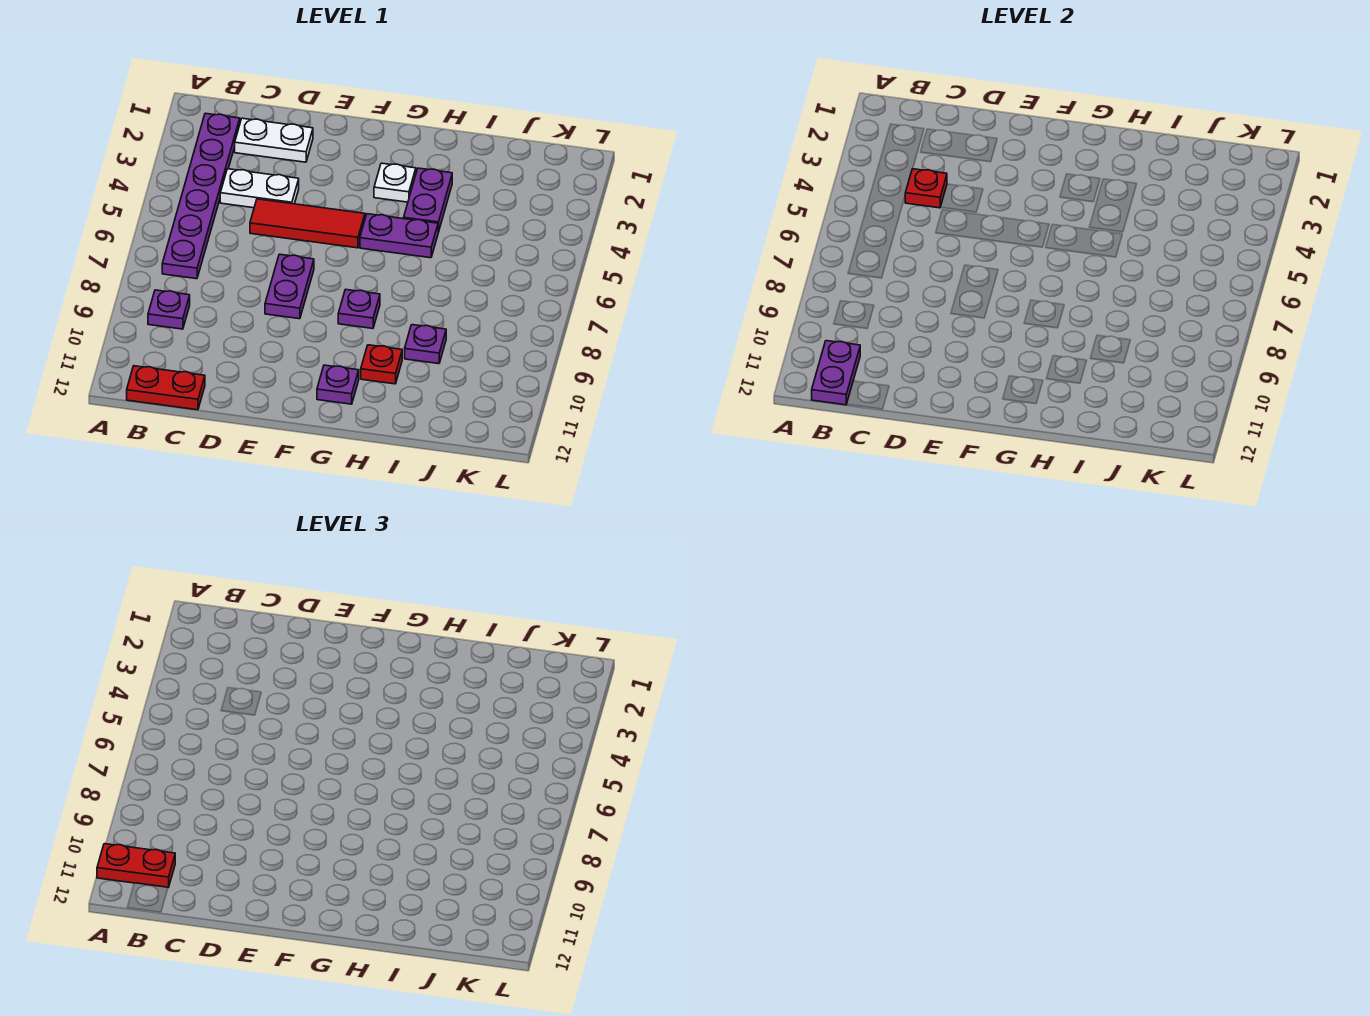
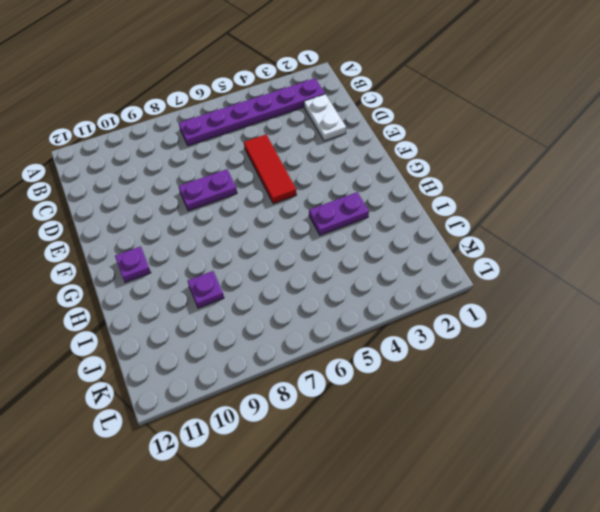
none -> purple plate B9 level 1
none -> red plate B12:C12 level 1
none -> white plate C4:D4 level 1

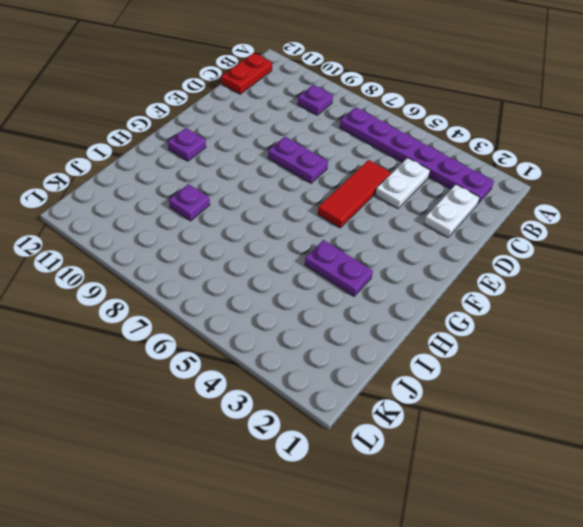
none -> white plate G3 level 1
none -> purple plate G5:H5 level 1
none -> purple plate G8 level 1

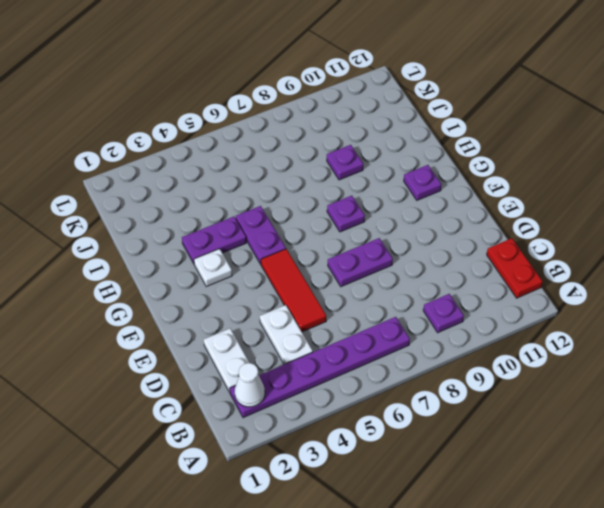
white cone B2 level 2 -> none
none -> red plate H10 level 1
none -> purple plate B11:B12 level 2
none -> red plate C4 level 2

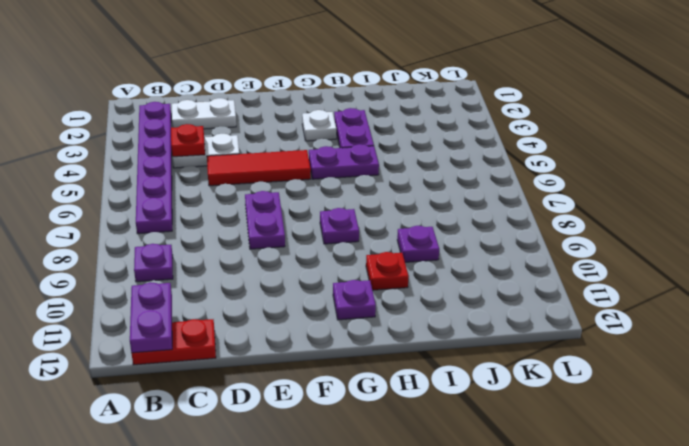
none -> red plate A11:B11 level 3

